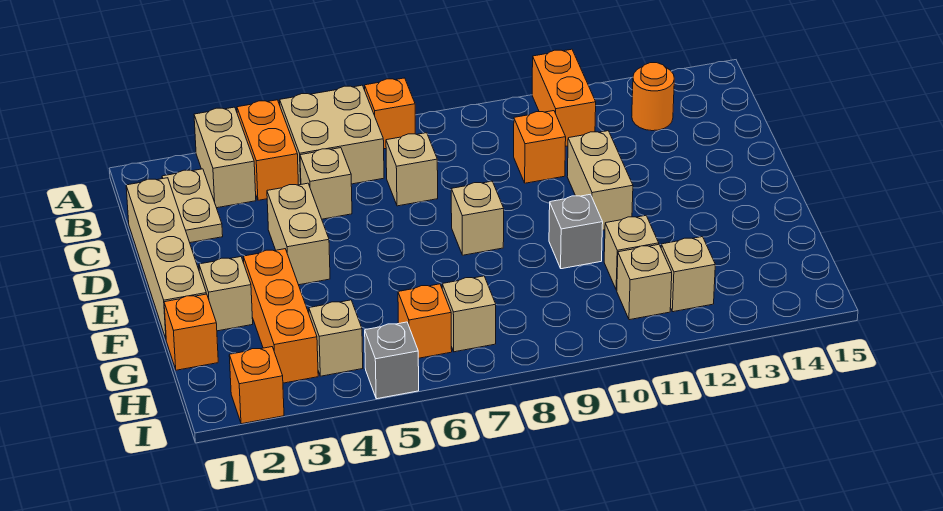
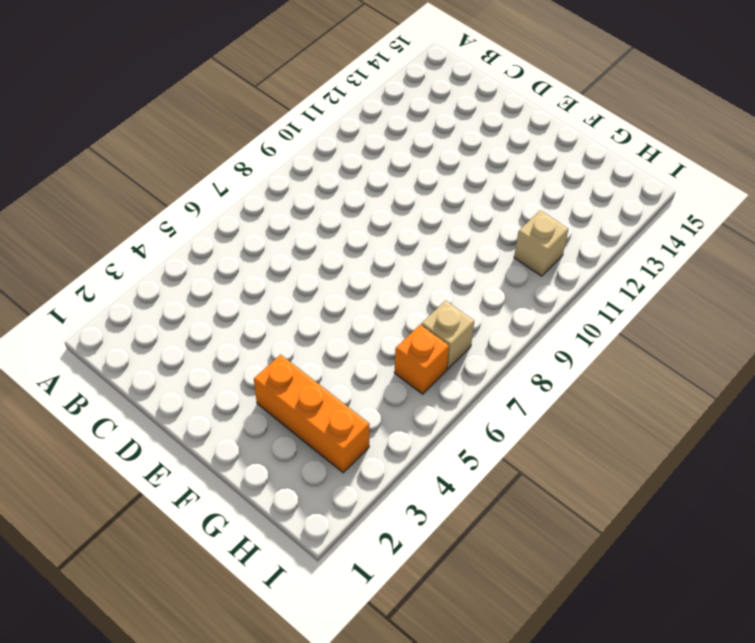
none -> tan brick A3:B3 level 1
none -> orange brick A4:B4 level 1
none -> tan brick A5:B6 level 1

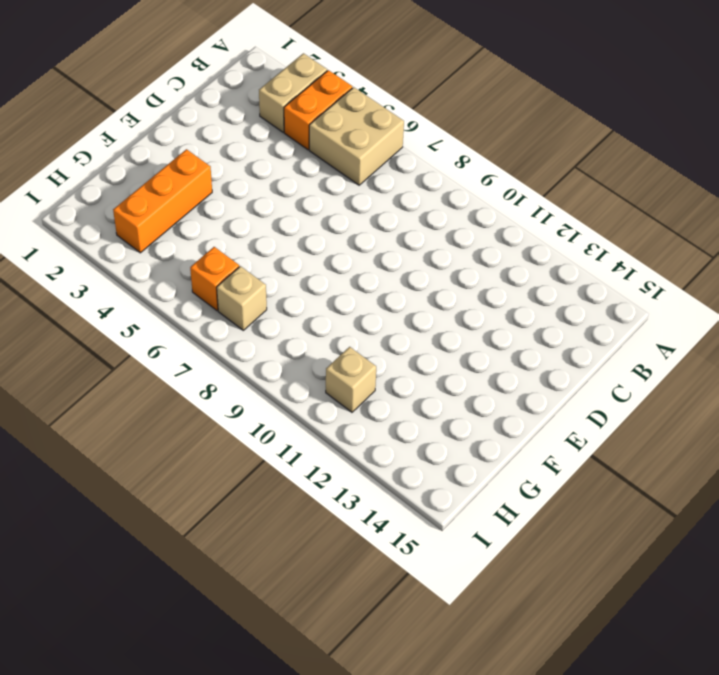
none -> orange brick A7 level 1
none -> orange brick A11:B11 level 1
none -> tan plate B2:C2 level 1

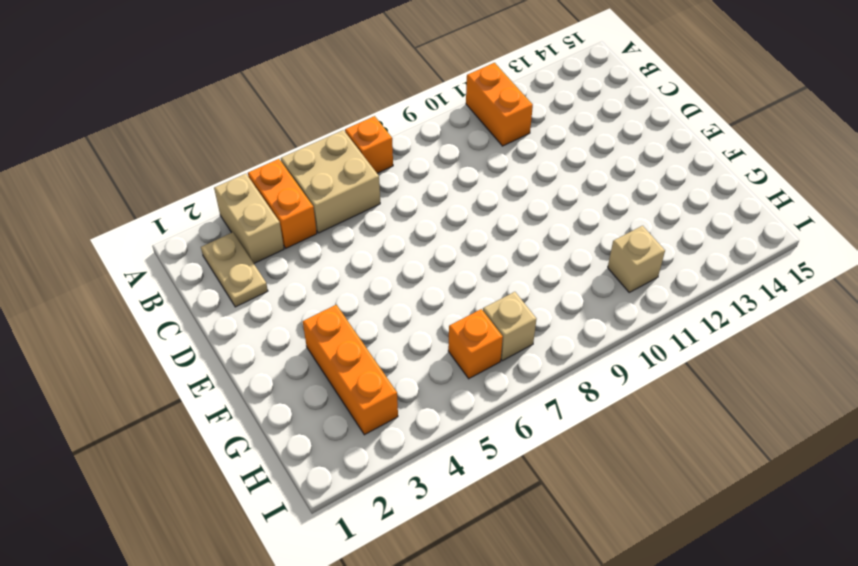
none -> orange round brick B13 level 1
none -> tan brick C1:F1 level 1
none -> tan brick C5 level 1

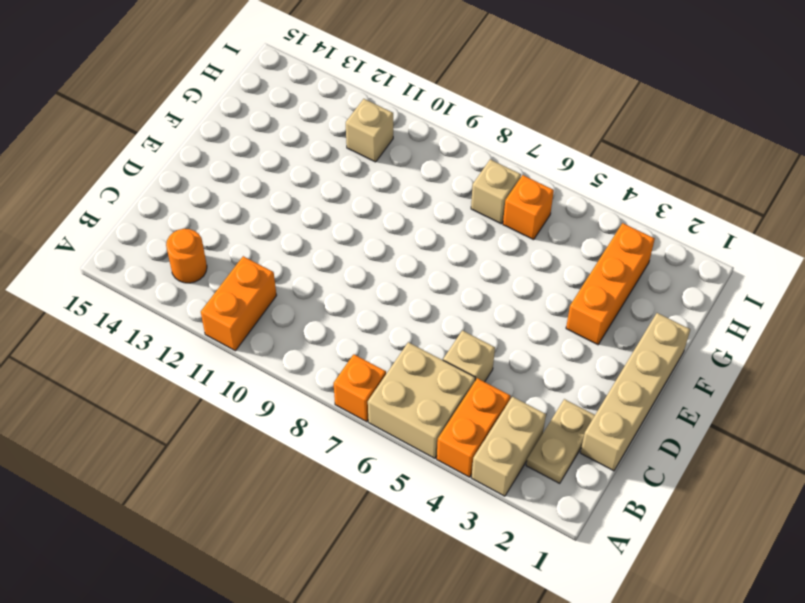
none -> tan brick C7 level 1
none -> orange brick C10 level 1
none -> tan brick D4:E4 level 1

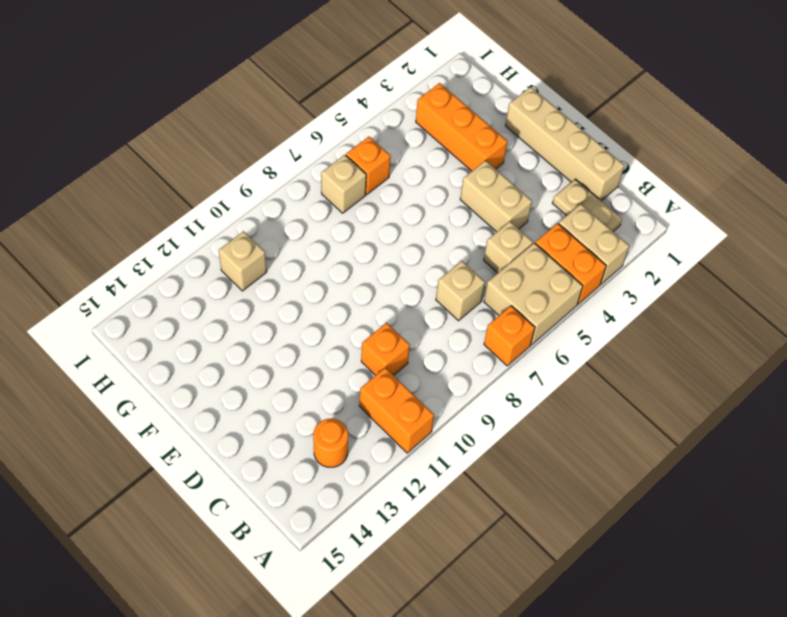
none -> tan brick D11:E11 level 1
none -> tan brick E8 level 1
none -> tan brick F2 level 1

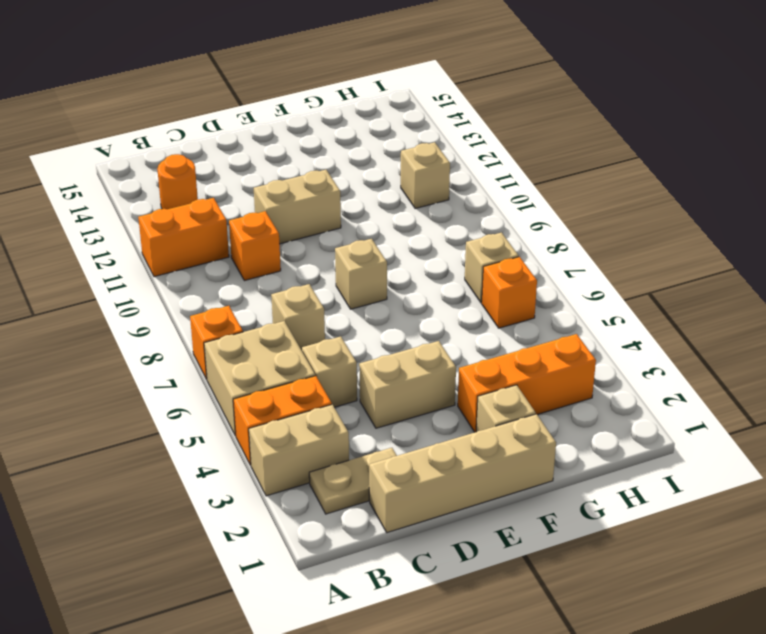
none -> grey brick F10 level 1
none -> orange brick G1 level 1
none -> tan brick G11 level 1

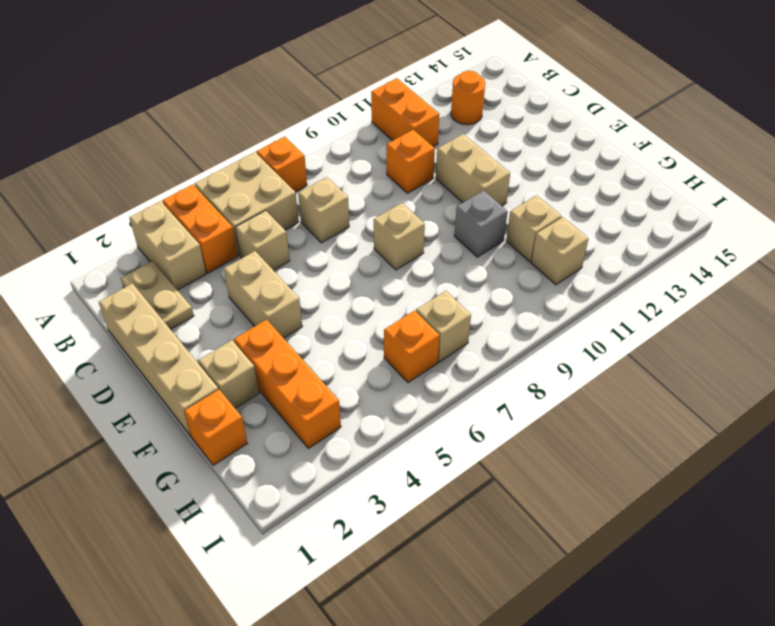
none -> tan brick H4 level 1
none -> tan brick H12 level 1
none -> orange brick I2 level 1

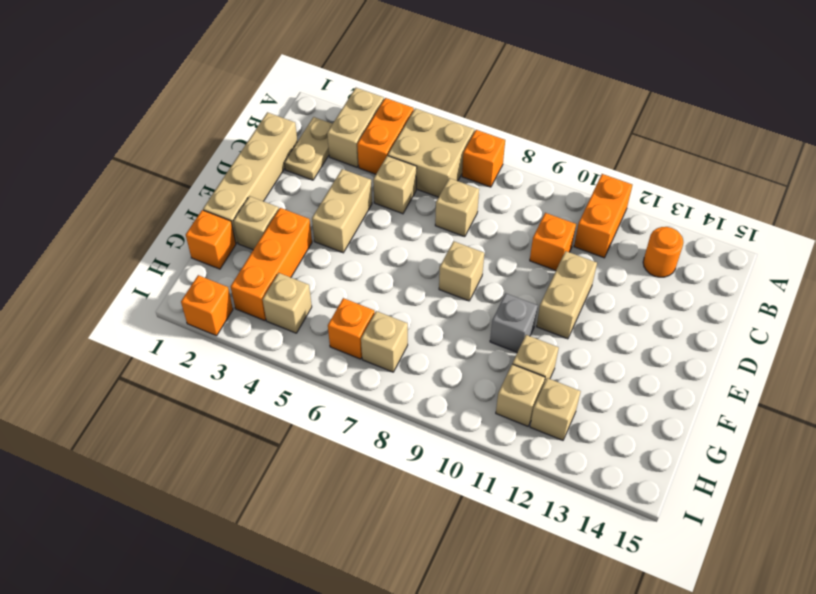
none -> grey brick I5 level 1

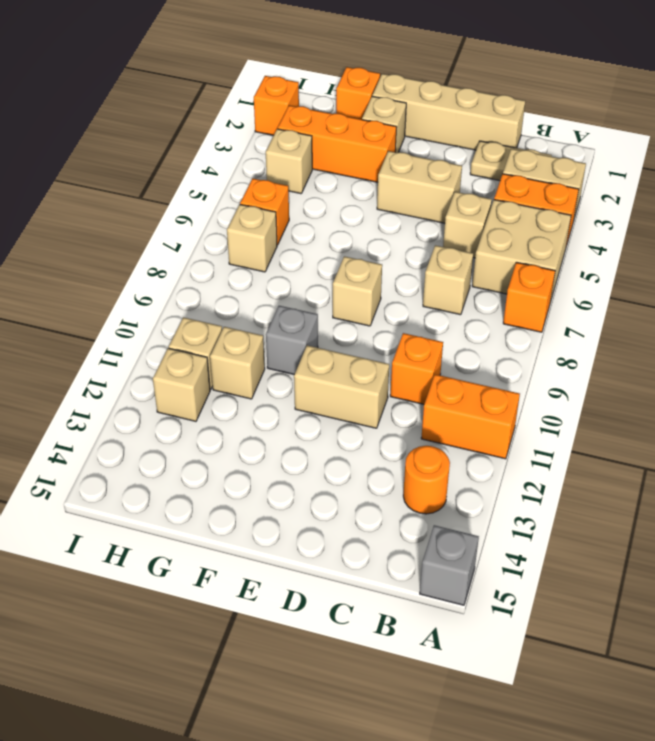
grey brick A15 level 1 -> grey brick I5 level 1

